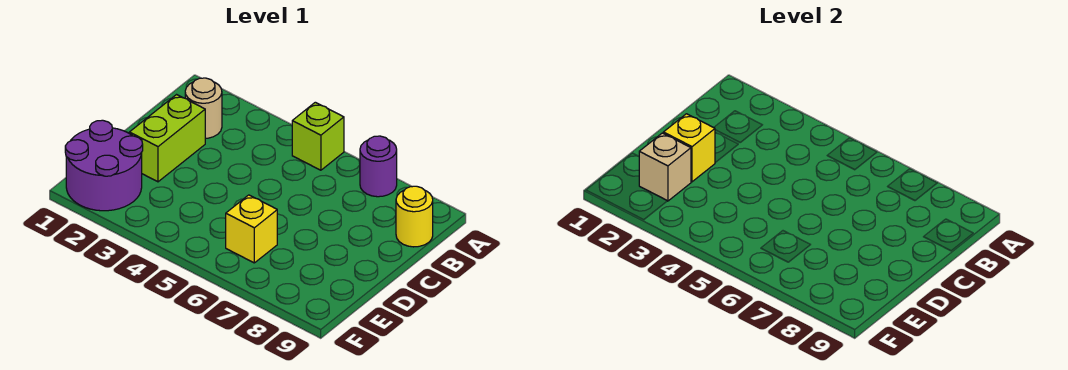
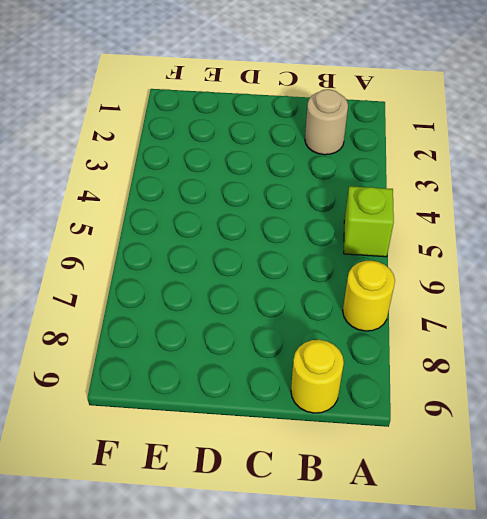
yellow round brick A7 level 1 -> purple round brick A7 level 1
none -> lime brick C2:D2 level 1
none -> purple round brick E1:F2 level 1

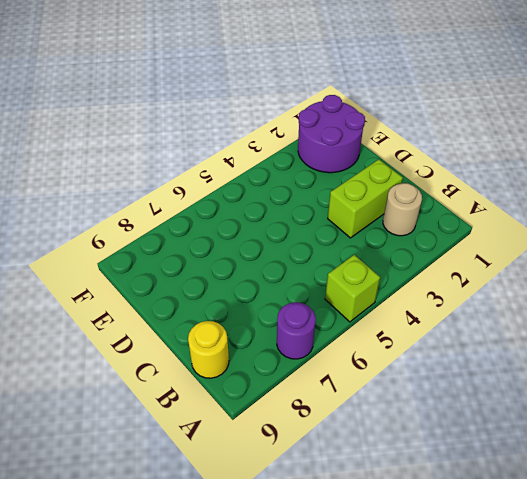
lime brick C2:C3 level 1 -> lime brick C2:D2 level 1
none -> yellow brick E6 level 1
none -> yellow brick D2 level 2

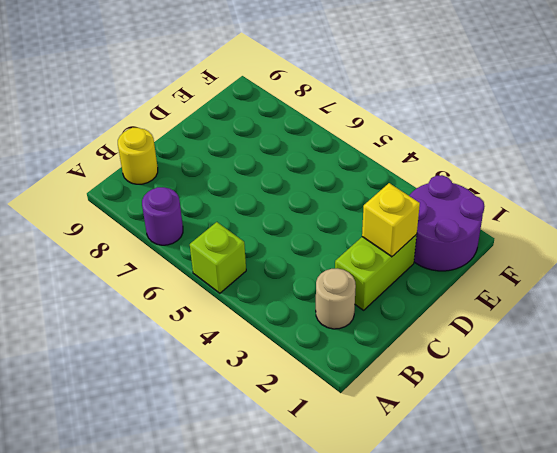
none -> yellow brick E6 level 1
none -> tan brick E2 level 2

